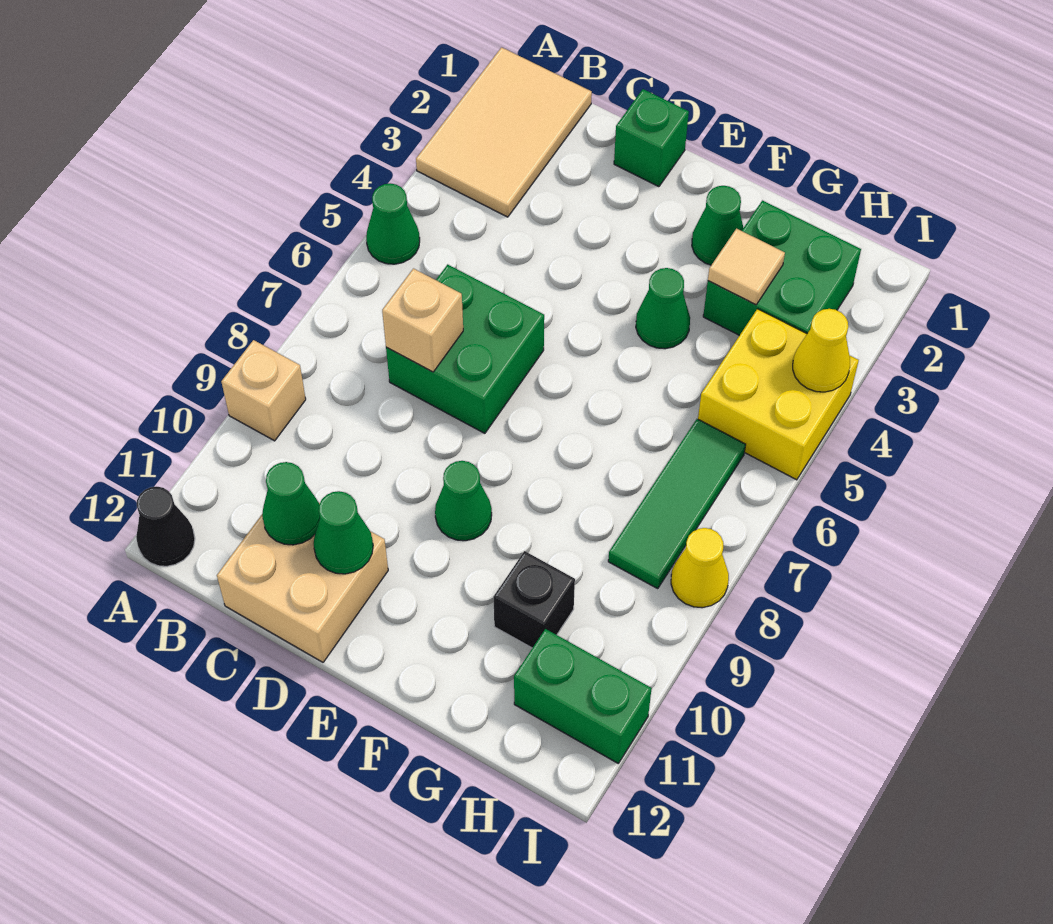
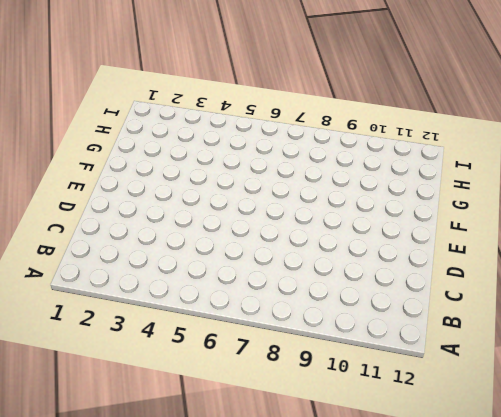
none -> tan tile A1:B3 level 1
none -> green cone A5 level 1
none -> tan brick A9 level 1

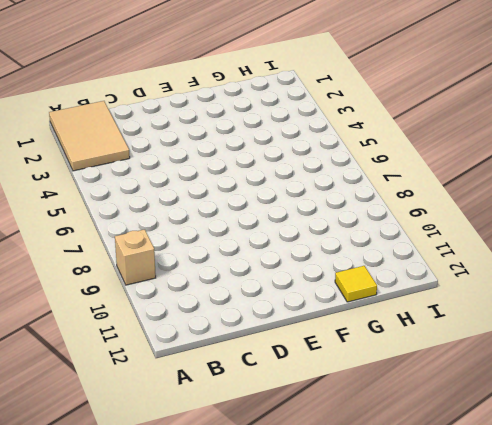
yellow tile G12 level 1 -> none
none -> green cone A5 level 1
none -> black cone A12 level 1
none -> green brick C6:D7 level 1

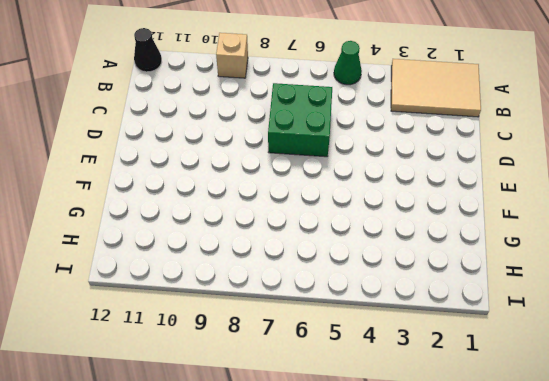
none -> tan brick C11:D12 level 1
none -> green brick D1 level 1
none -> green cone E9 level 1

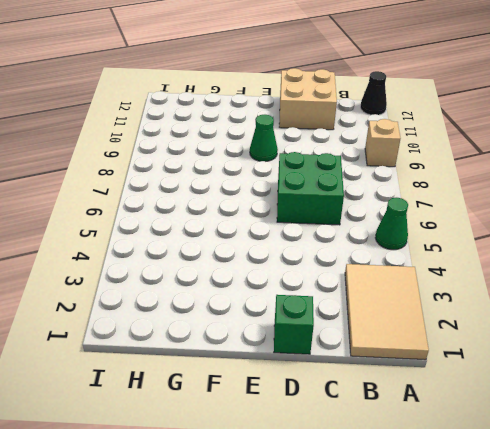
none -> green cone F2 level 1
none -> green cone F4 level 1
none -> green brick G2:H3 level 1

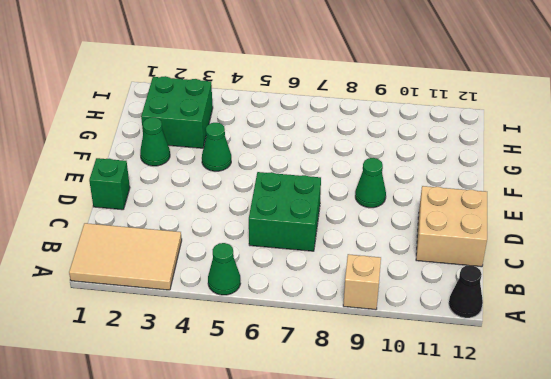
none -> black brick G10 level 1
none -> yellow brick H4:I5 level 1
none -> green tile H6:H8 level 1

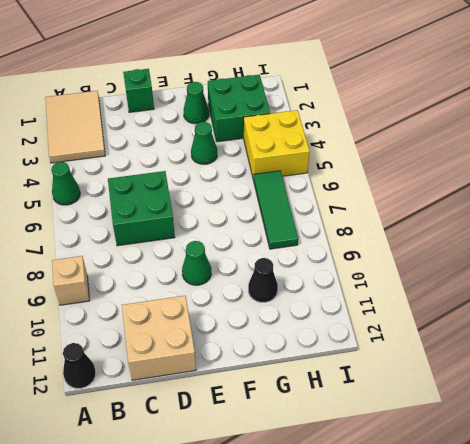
black cone G10 level 1 -> black brick G10 level 1
none -> green brick H11:I11 level 1
none -> yellow cone I8 level 1
none -> tan brick C7 level 2

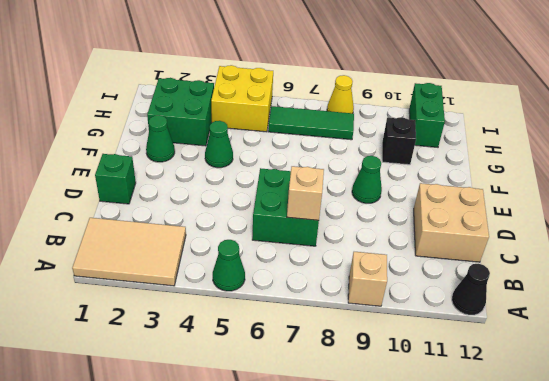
none -> green cone C11 level 2
none -> green cone D11 level 2
none -> tan tile G3 level 2

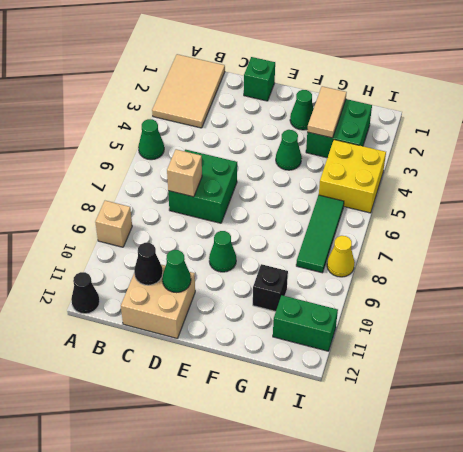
black cone C11 level 2 -> green cone C11 level 2
tan tile G2:G3 level 2 -> tan tile G3 level 2
none -> yellow cone I4 level 2

